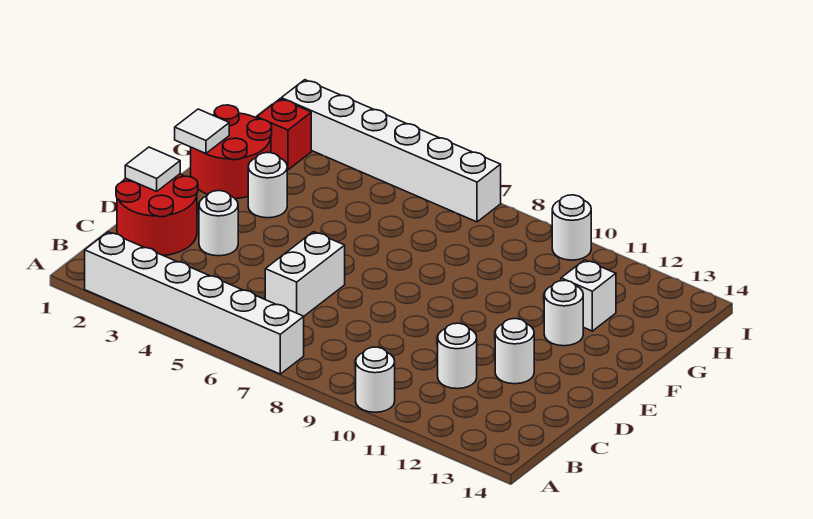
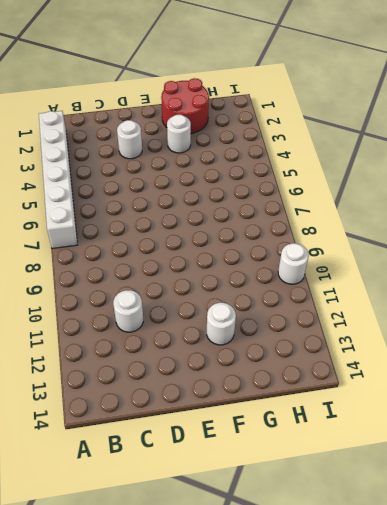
none -> white round brick A10 level 1
none -> red round brick C1:D2 level 1
none -> white brick C6:D6 level 1

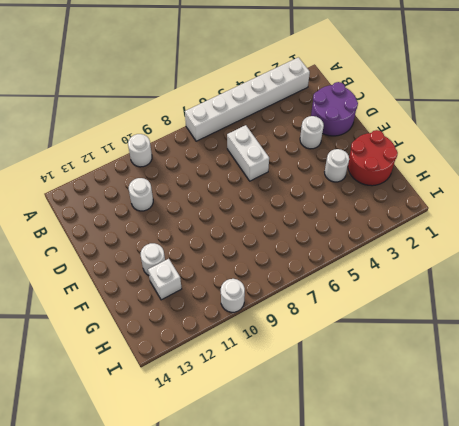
purple round brick C1:D2 level 1 -> red round brick C1:D2 level 1
none -> white round brick D12 level 1
none -> red brick H2 level 1
none -> white brick I2:I7 level 1

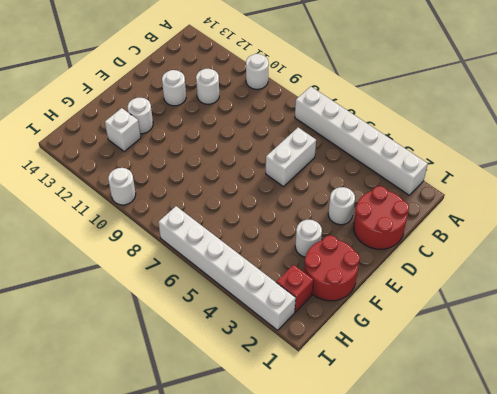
none -> white tile D1 level 2
none -> white tile F1 level 2

